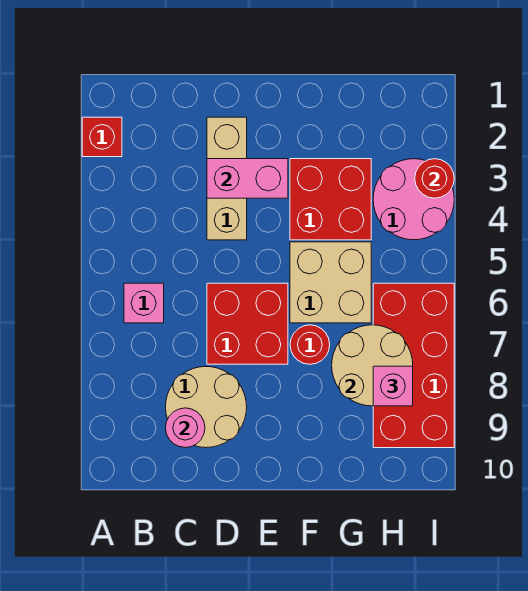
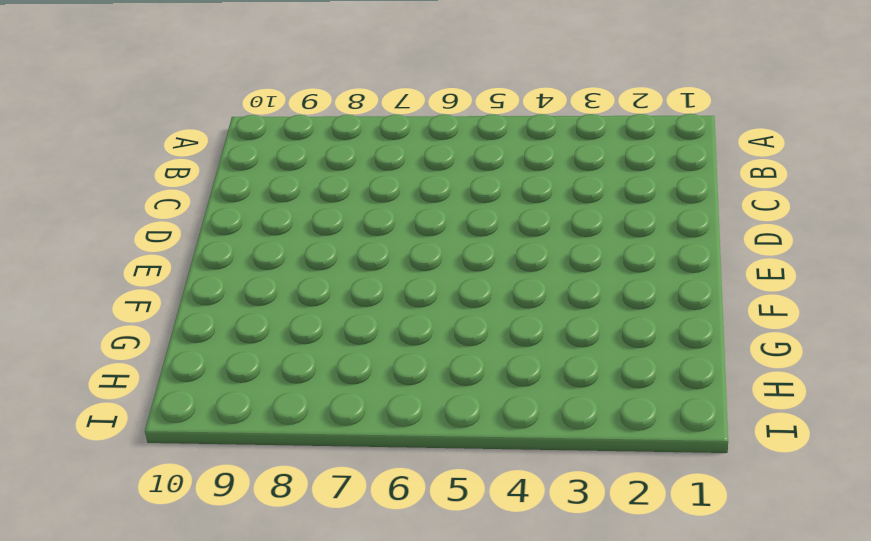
none -> red brick A2 level 1
none -> pink brick B6 level 1
none -> tan round brick C8:D9 level 1

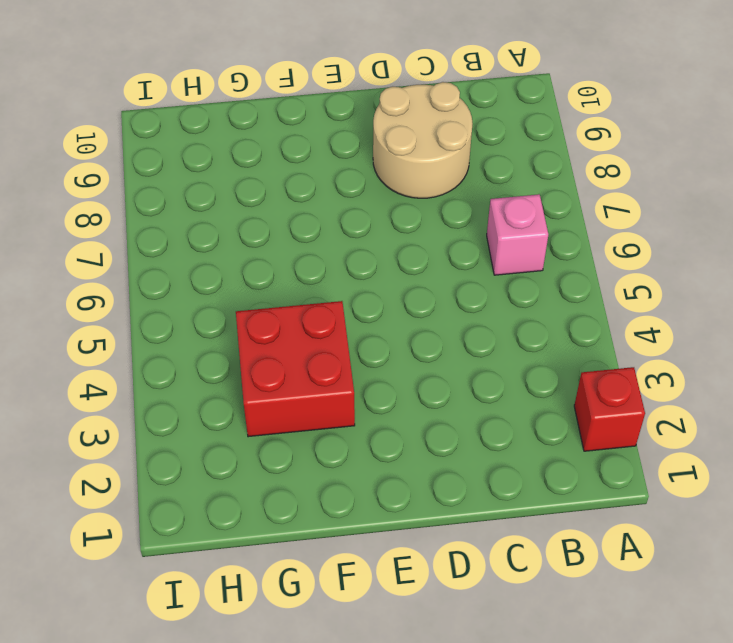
none -> tan brick D2:D4 level 1
none -> red brick D6:E7 level 1
none -> tan brick F5:G6 level 1

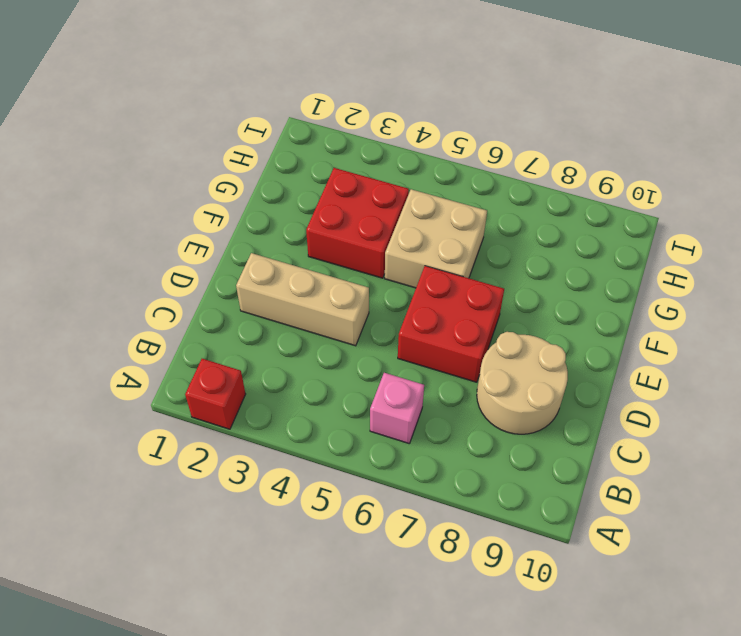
none -> red round brick F7 level 1
none -> pink round brick H3:I4 level 1
none -> red brick H6:I9 level 1

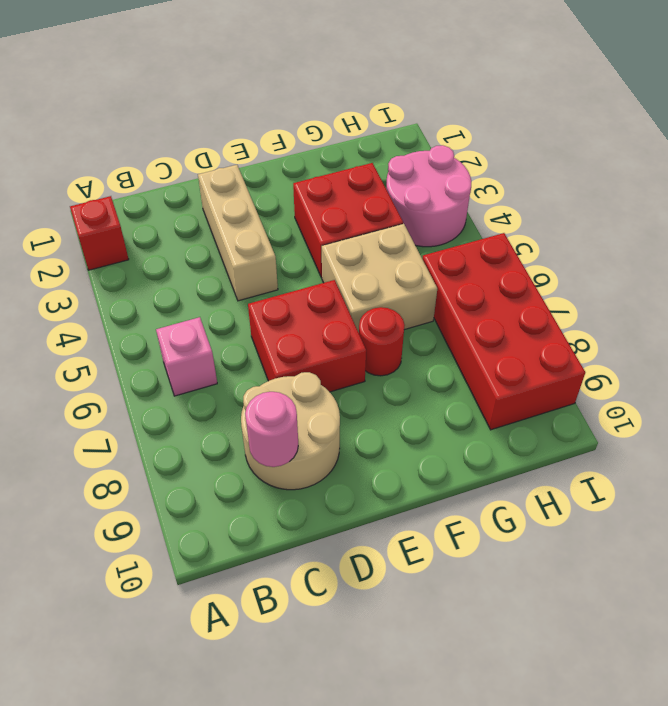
none -> pink brick D3:E3 level 2
none -> tan round brick G7:H8 level 2
none -> red round brick I3 level 2

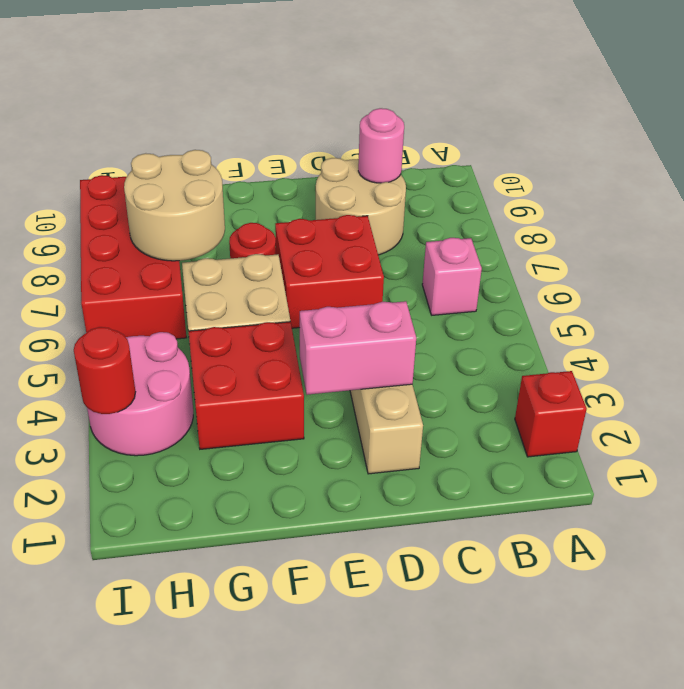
none -> pink brick H8 level 3

